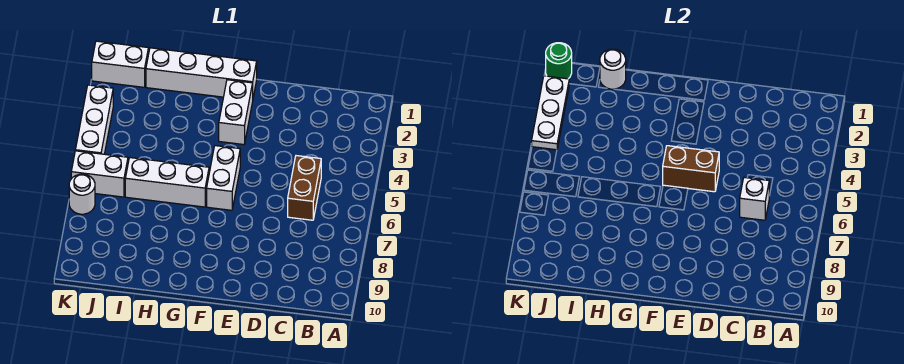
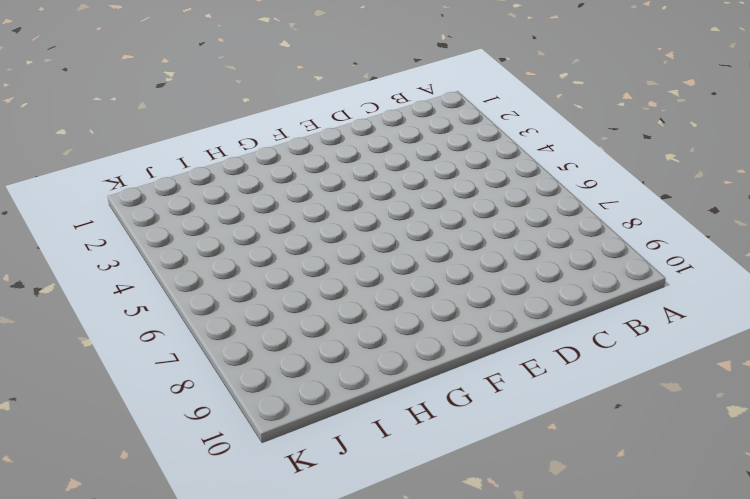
none -> brown brick C5:C6 level 1
none -> white brick F1:I1 level 1
none -> white brick F2:F3 level 1

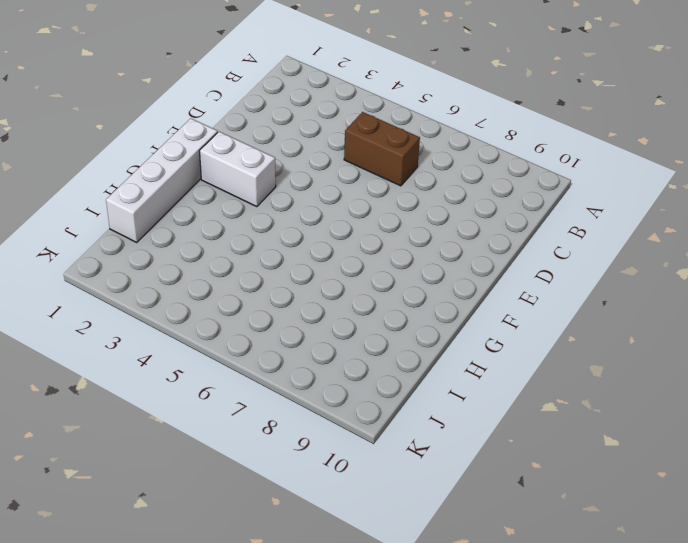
none -> white brick F5:F6 level 1
none -> white brick G6:I6 level 1
none -> white brick J1:K1 level 1

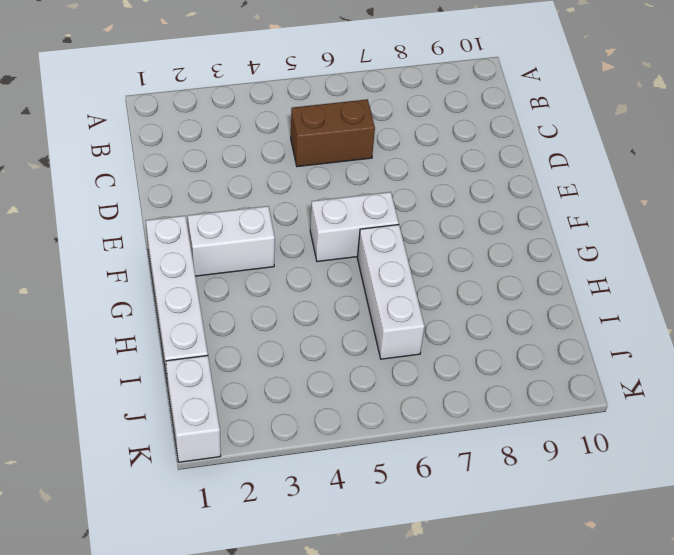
none -> white brick J6:K6 level 1
none -> white brick K3:K5 level 1
none -> white round brick K7 level 1

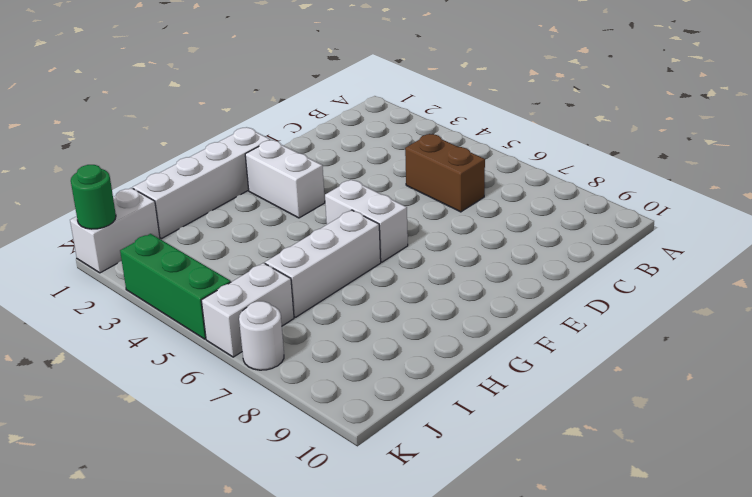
green brick K3:K5 level 1 -> white brick K3:K5 level 1
none -> white brick C6 level 2
none -> brown brick E5:F5 level 2
none -> white round brick I1 level 2

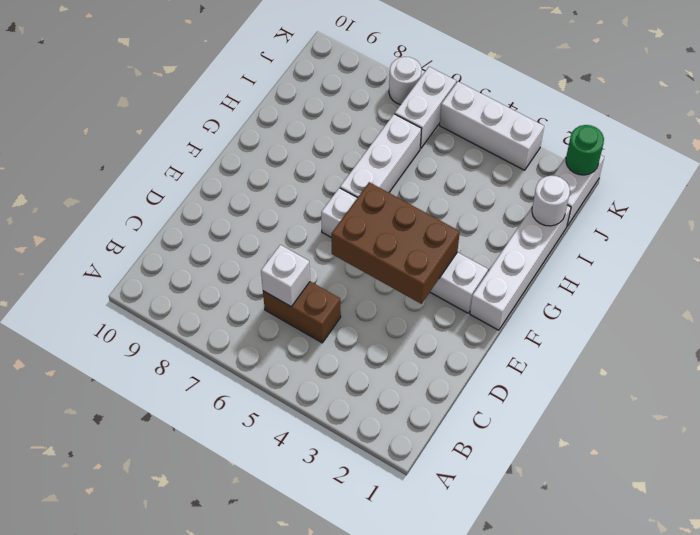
brown brick E3:F5 level 2 -> brown brick E5:F5 level 2
none -> white plate K2:K4 level 2

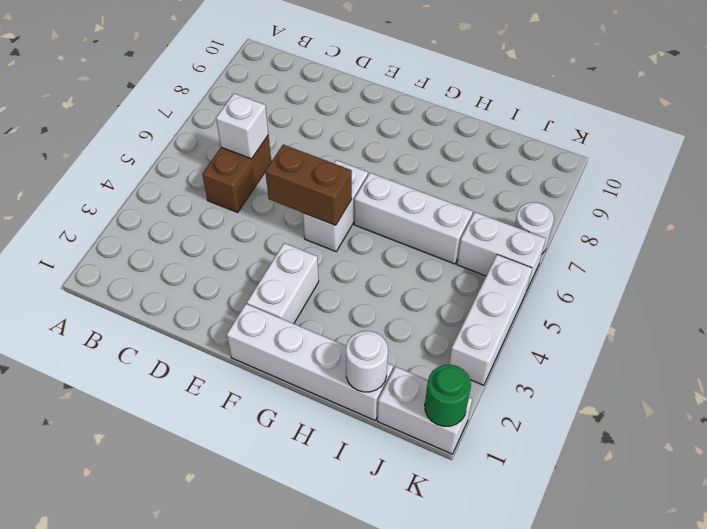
none -> white plate K2:K4 level 2

